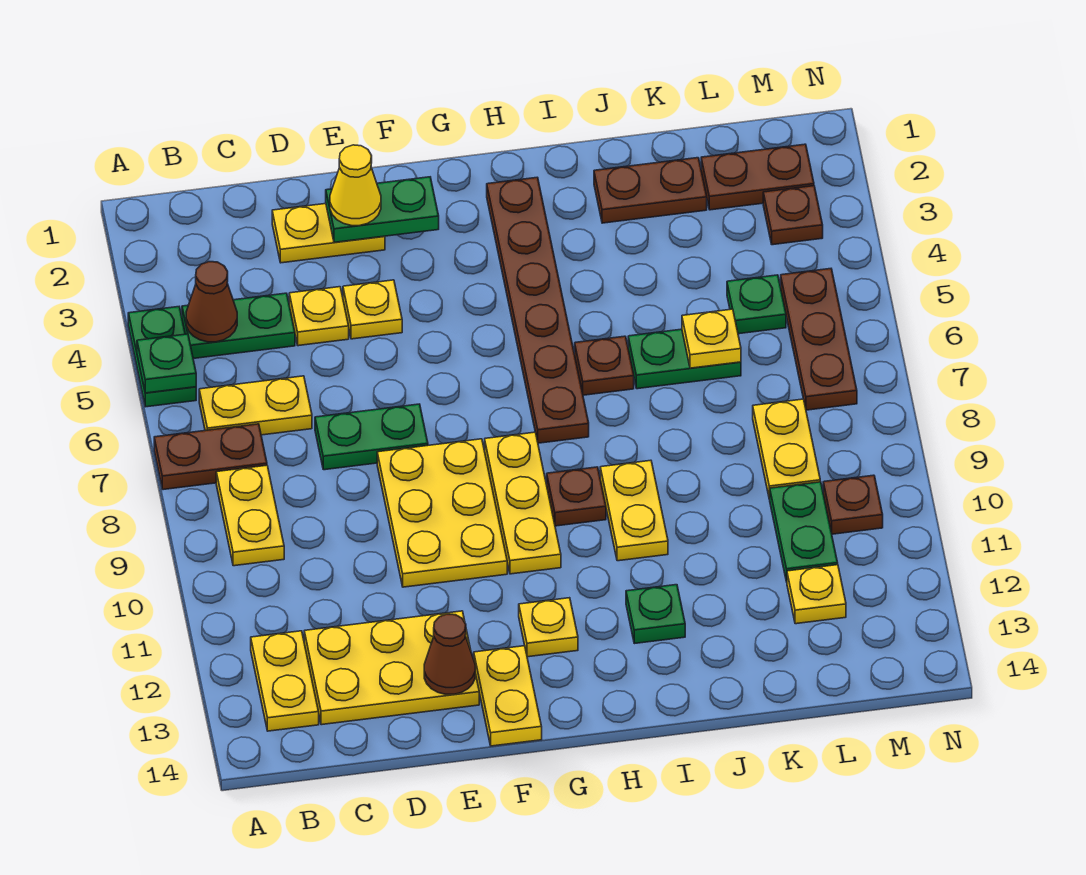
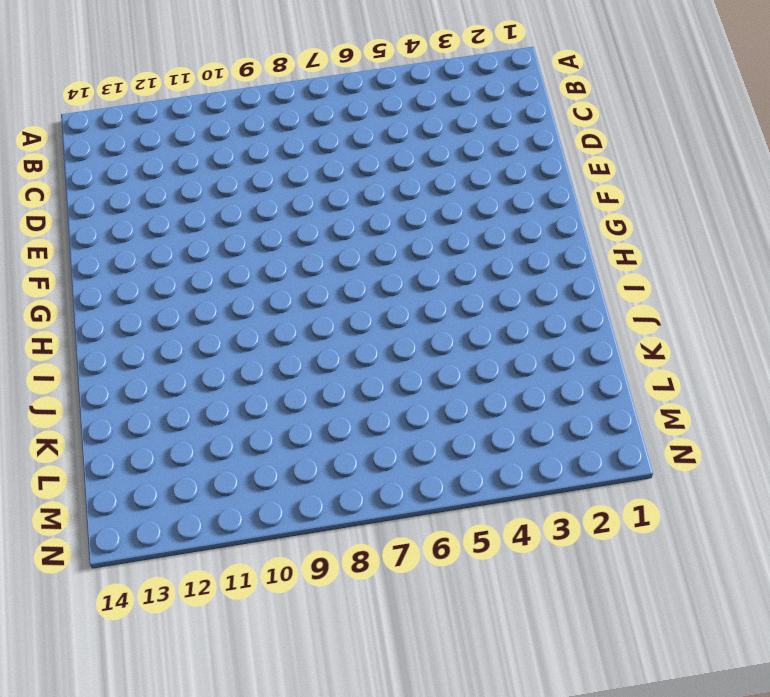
none -> green plate A4:A5 level 1
none -> brown plate A7:B7 level 1
none -> green plate B4:C4 level 1
none -> yellow plate B6:C6 level 1

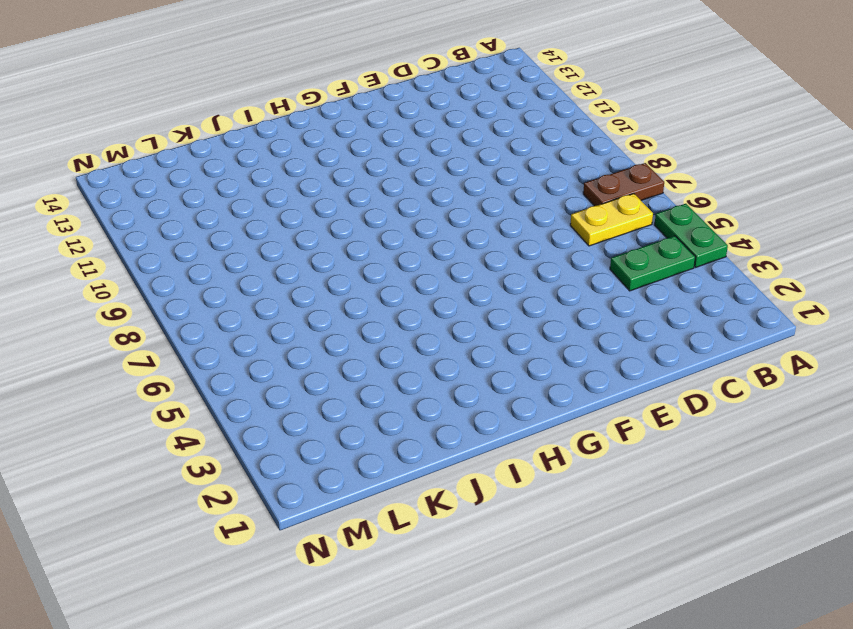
none -> yellow plate B8:B9 level 1
none -> yellow plate B12:B13 level 1
none -> yellow plate C12:E13 level 1
none -> yellow plate D2:E2 level 1

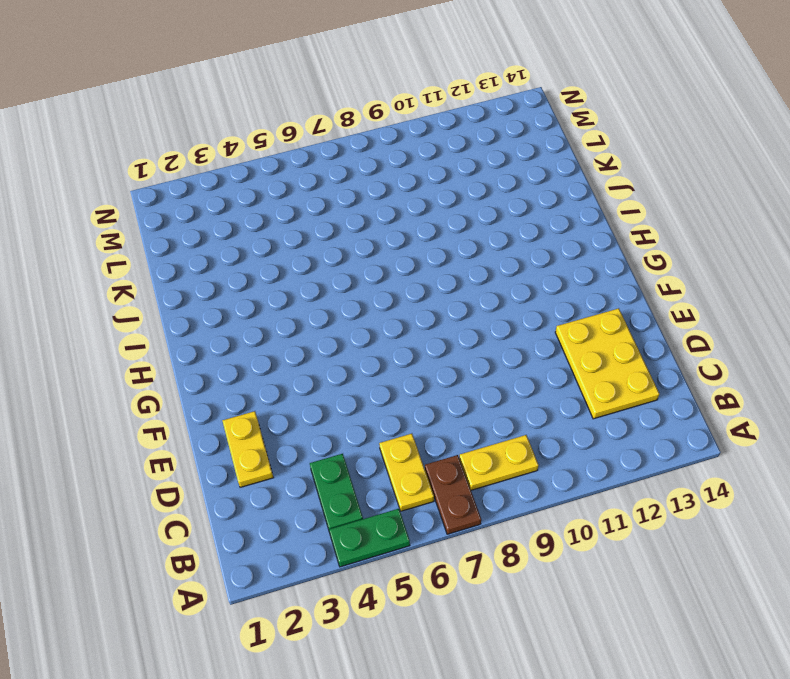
none -> yellow plate B12:B13 level 1
none -> yellow plate D4 level 1
none -> green plate D7:E7 level 1
none -> yellow plate E4 level 1

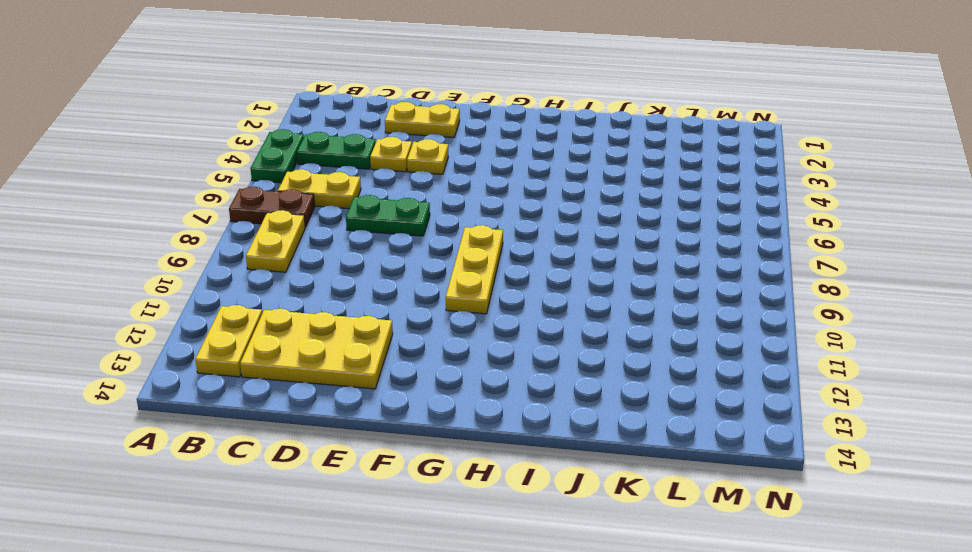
none -> yellow plate E8:F10 level 1
none -> yellow plate F13:F14 level 1
none -> yellow plate G12 level 1
none -> brown plate H2:H7 level 1

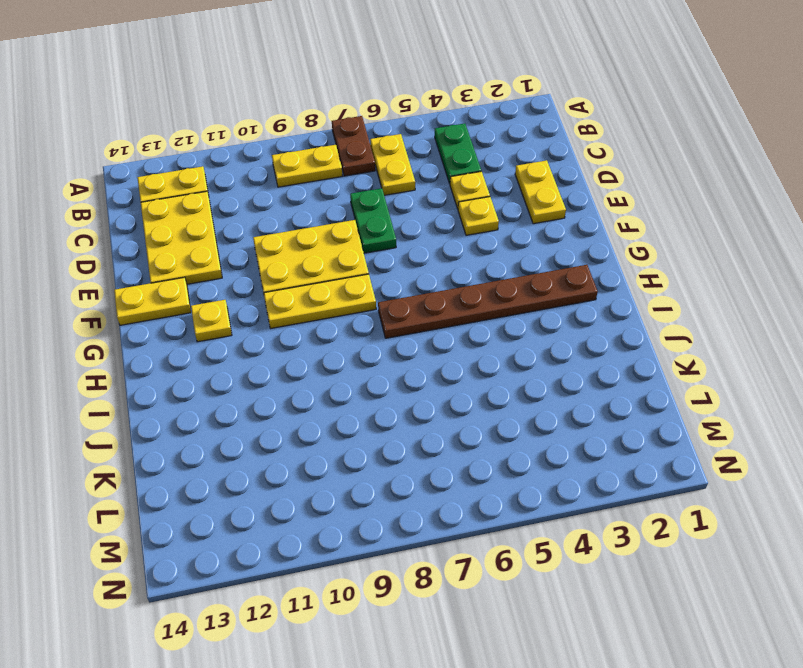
none -> green plate A4:A5 level 1
none -> brown plate H9 level 1
none -> brown plate I6 level 1
none -> yellow plate I9:I10 level 1

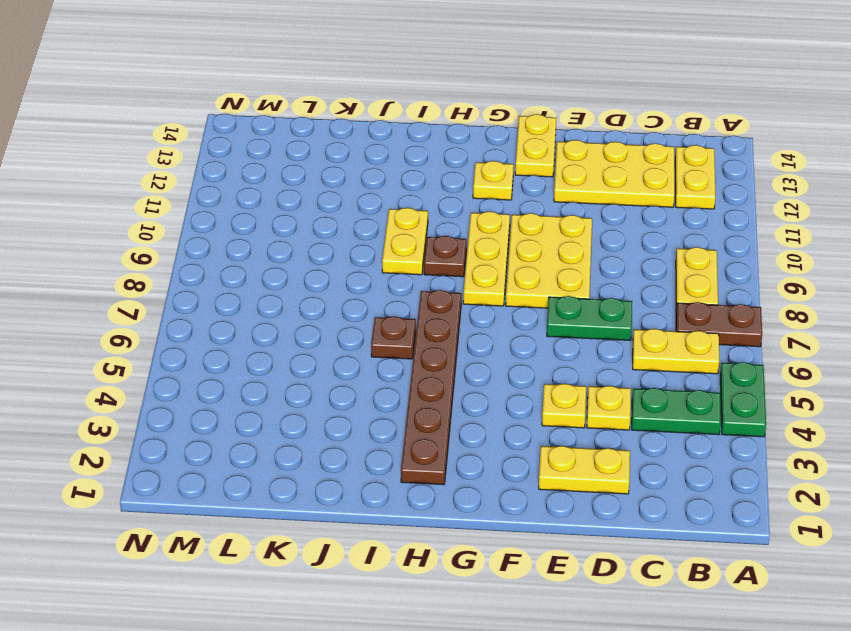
none -> green plate I12 level 1
none -> brown plate J2:K2 level 1
none -> green plate J6:K6 level 1
none -> brown plate L2:M2 level 1

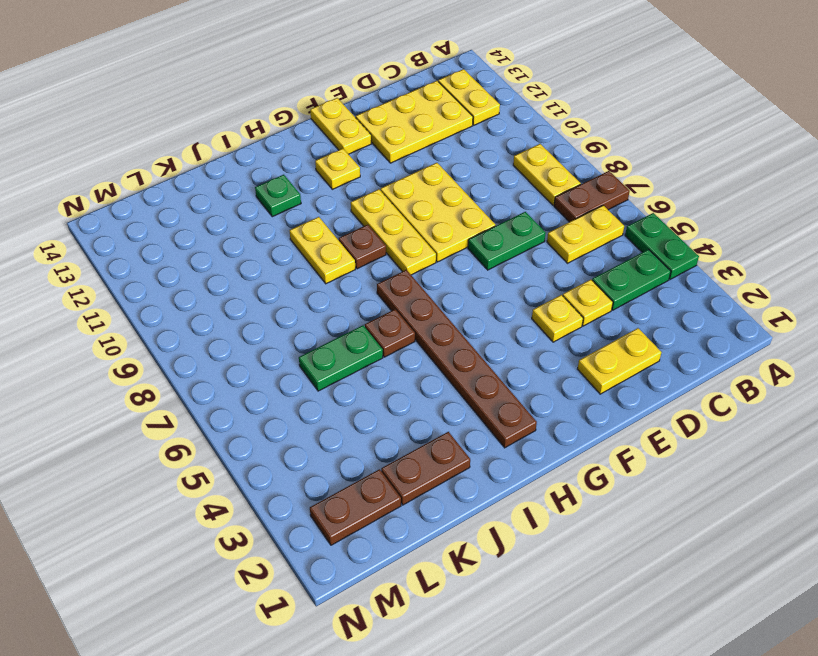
none -> green plate L5 level 1
none -> yellow plate L8:L9 level 1
none -> green plate L10:L11 level 1
none -> yellow plate L12 level 1

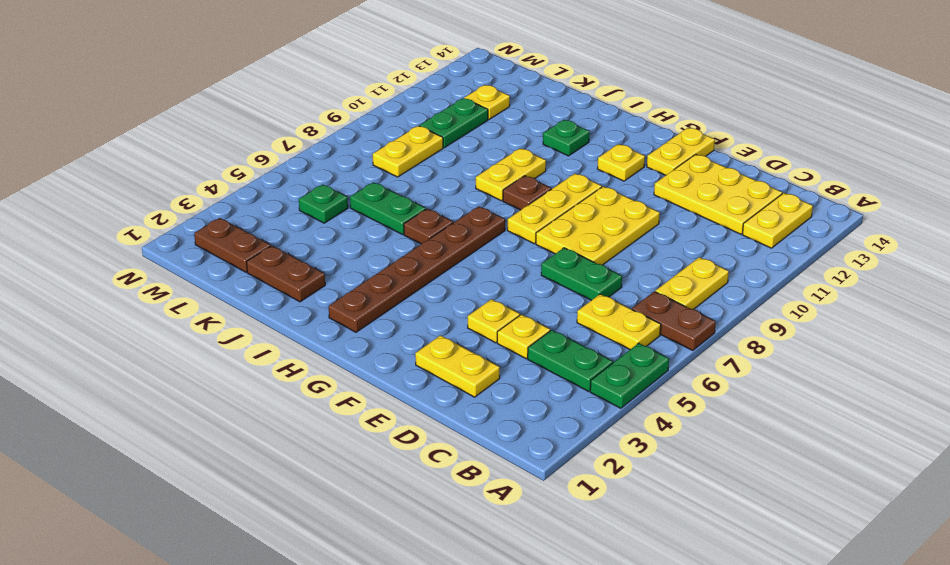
none -> brown plate M3 level 1
none -> brown plate M5:M7 level 1
none -> brown plate M10 level 1
none -> green plate A5 level 2

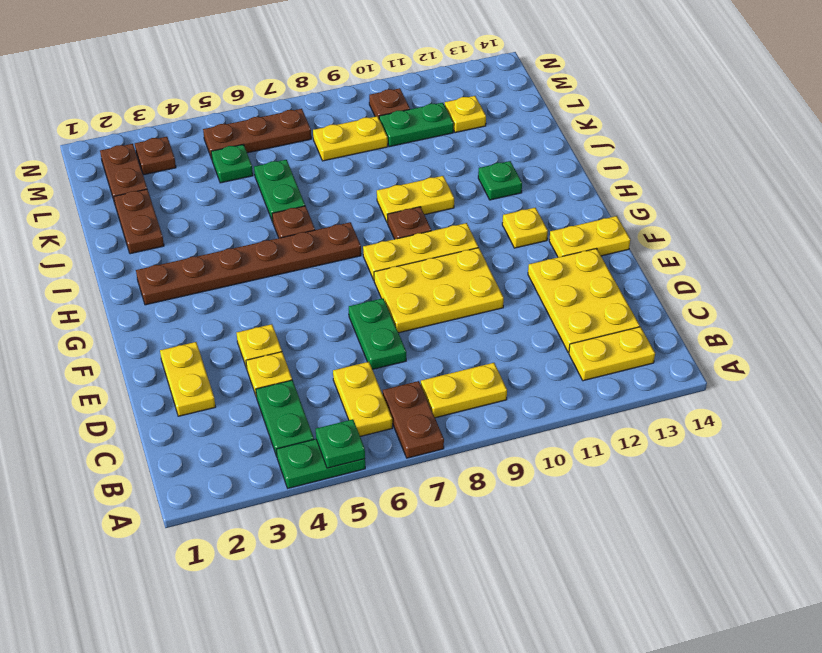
none -> brown cone B4 level 2
none -> green plate E2:F2 level 2
none -> brown cone E13 level 2
none -> yellow plate K6 level 2

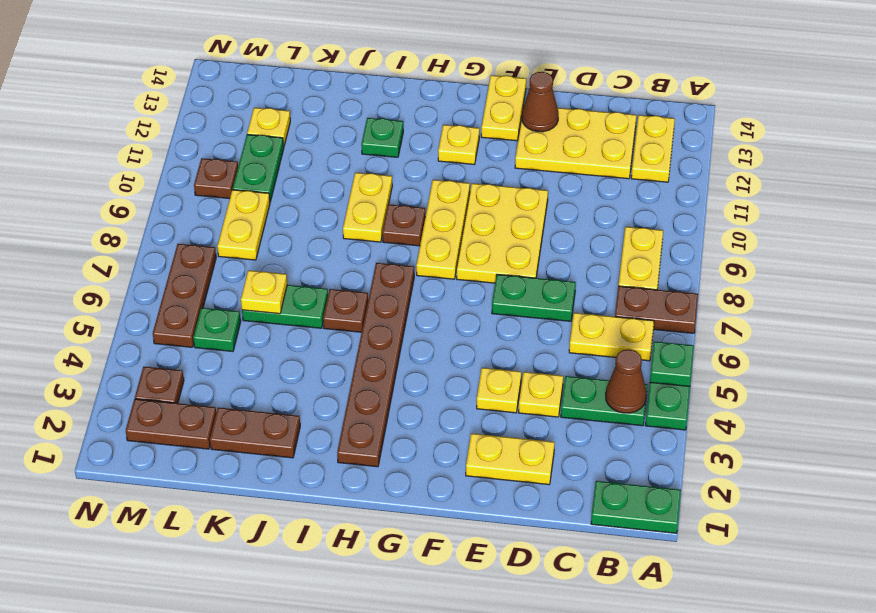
green plate A1:B1 level 1 -> green plate E2:F2 level 2
none -> yellow cone E2 level 3

